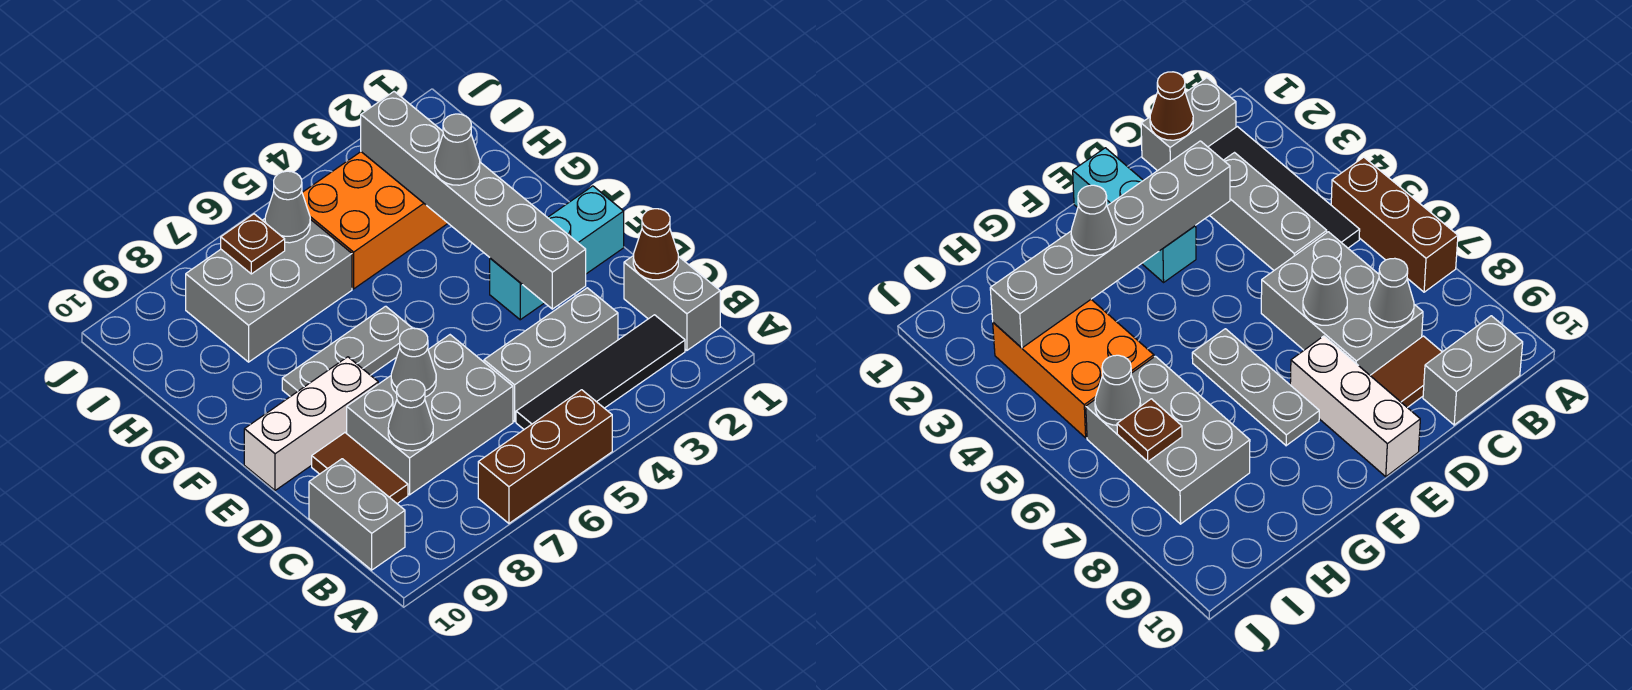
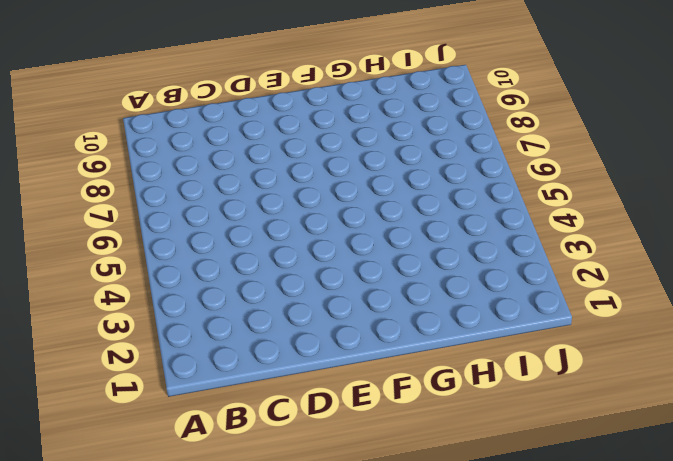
none -> brown brick A5:A7 level 1
none -> grey brick B1:C1 level 1
none -> black tile B2:B5 level 1

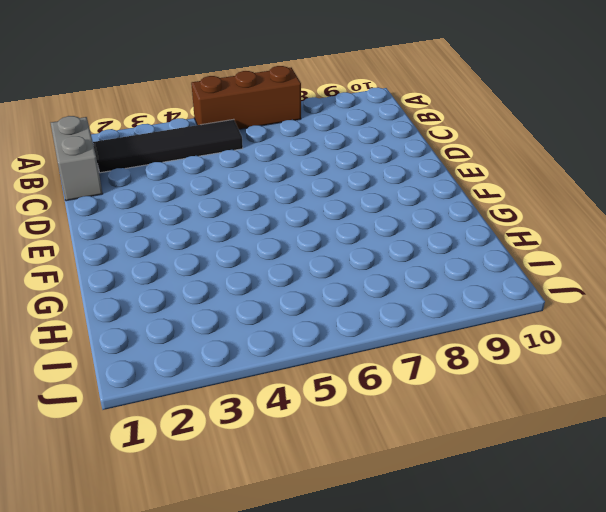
none -> grey brick B10:C10 level 1
none -> grey brick C3:C5 level 1
none -> grey brick C6:D8 level 1

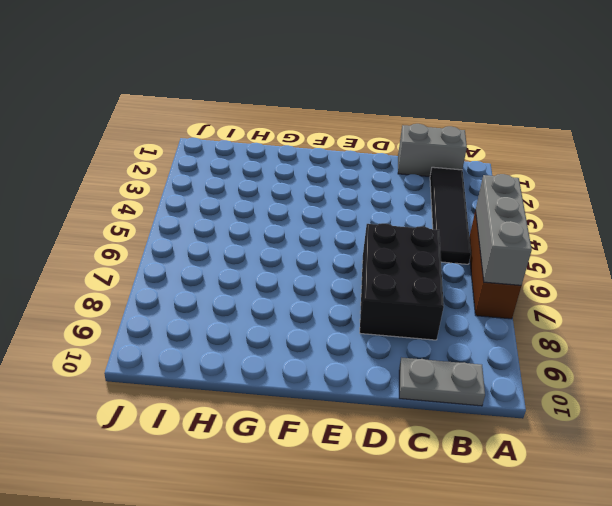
grey brick A5:A7 level 2 -> grey brick C3:C5 level 1
grey plate B10:C10 level 1 -> grey brick B10:C10 level 1
black brick C6:D8 level 1 -> grey brick C6:D8 level 1
none -> brown tile C9:D9 level 1
none -> cyan brick E1:E3 level 1
none -> white brick E8:E10 level 1

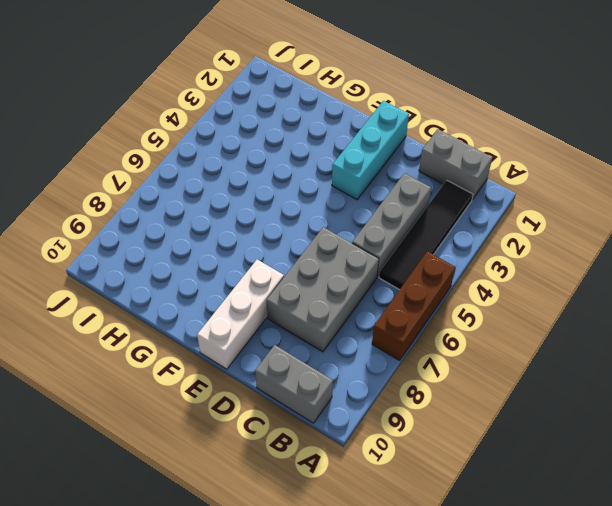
none -> brown tile C9:D9 level 1
none -> grey plate F6:F8 level 1
none -> orange brick H3:I5 level 1

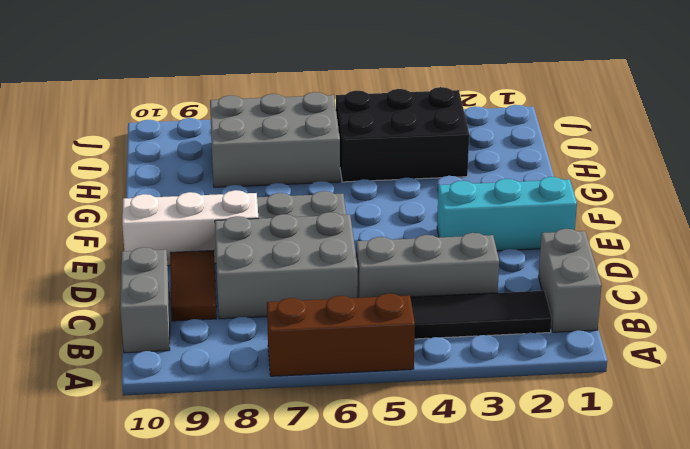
black brick H3:I5 level 1 -> orange brick H3:I5 level 1
none -> brown cone C1 level 2
none -> grey cone C8 level 2
none -> grey brick D3:I3 level 2

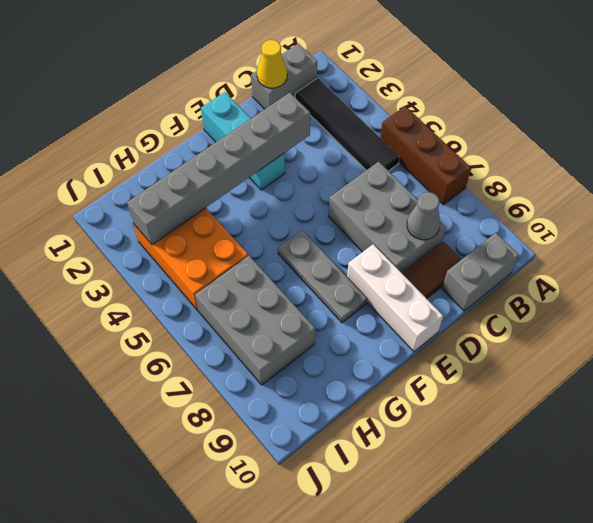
yellow cone C1 level 2 -> brown cone C1 level 2
none -> grey brick C3:C5 level 1
none -> grey cone D7 level 2
none -> grey cone I6 level 2

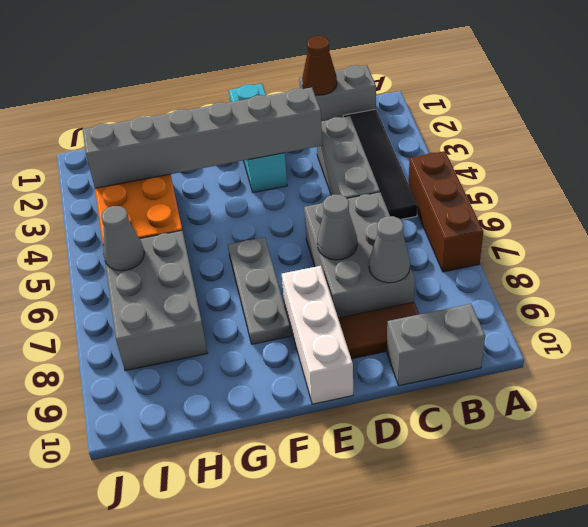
none -> brown plate I7 level 2
none -> grey cone G3 level 3

